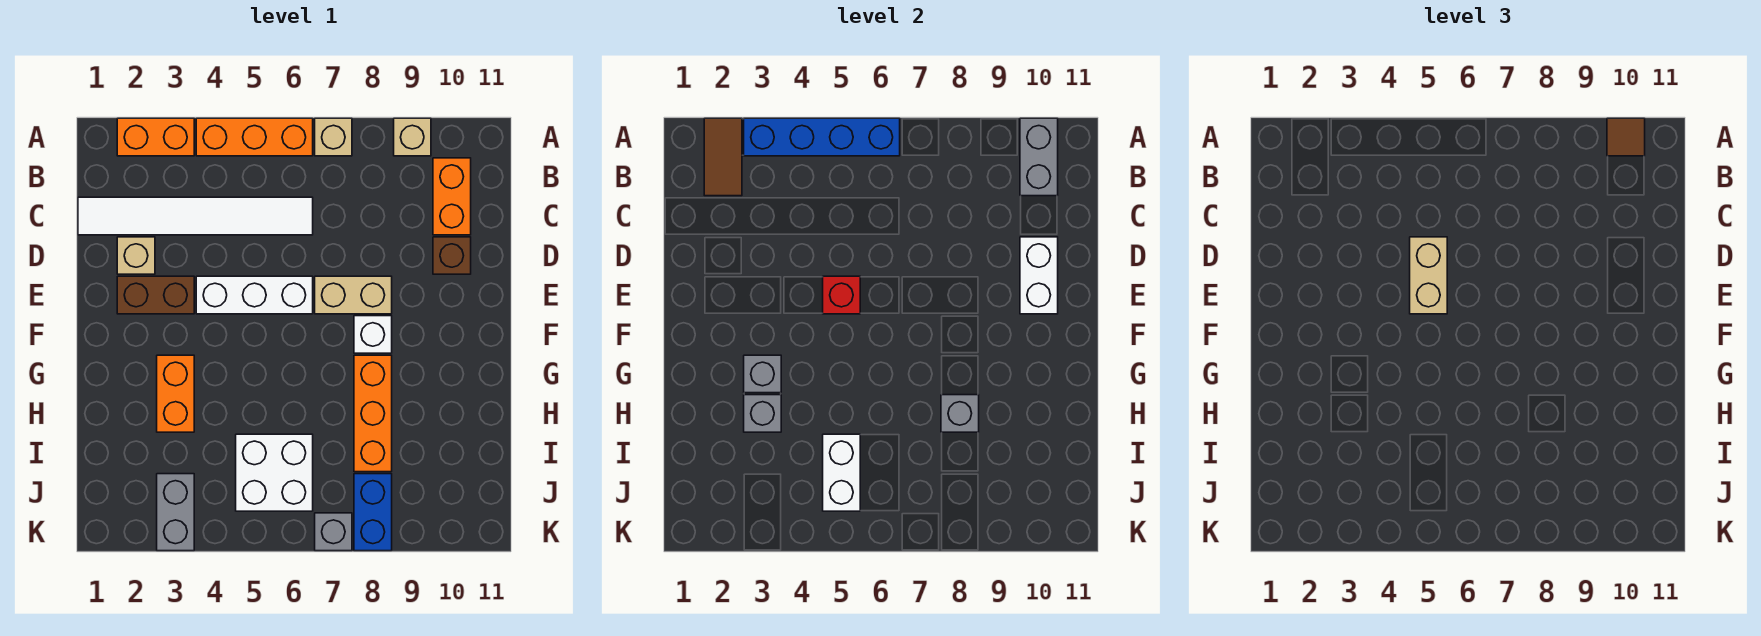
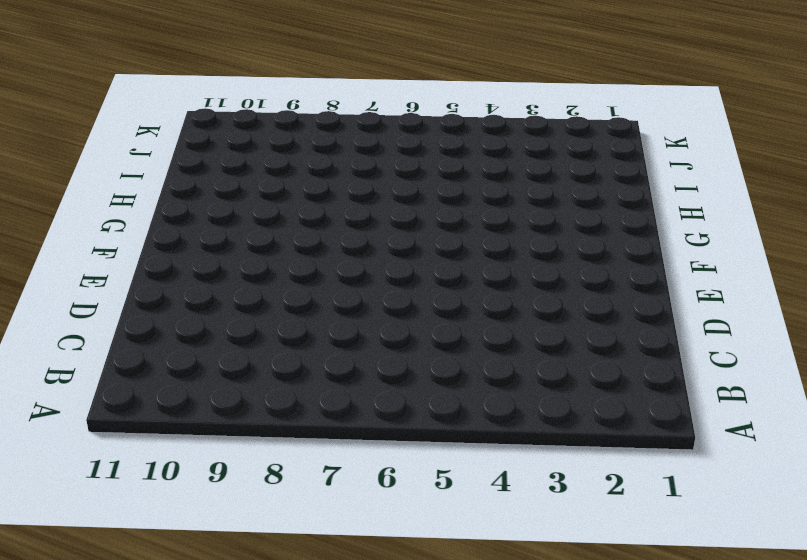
none -> orange brick A2:A3 level 1
none -> orange brick A4:A6 level 1
none -> tan brick A7 level 1

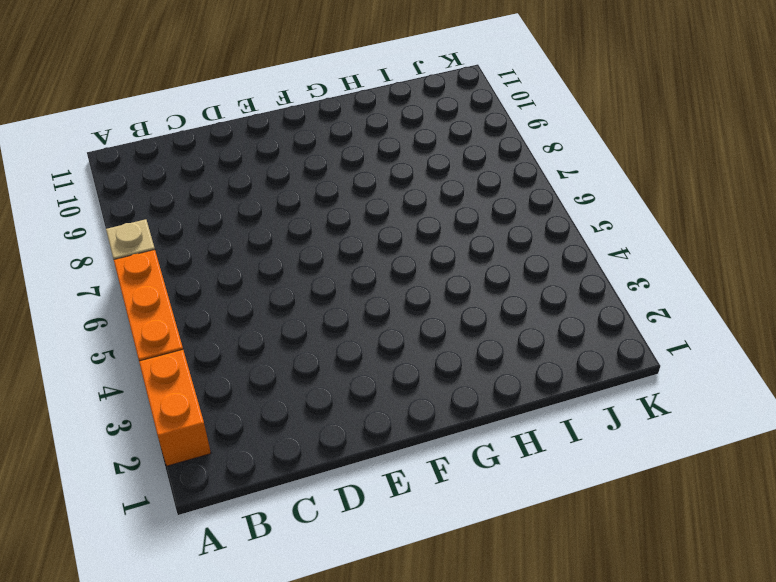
none -> tan brick A9 level 1
none -> orange brick B10:C10 level 1
none -> white tile C1:C6 level 1

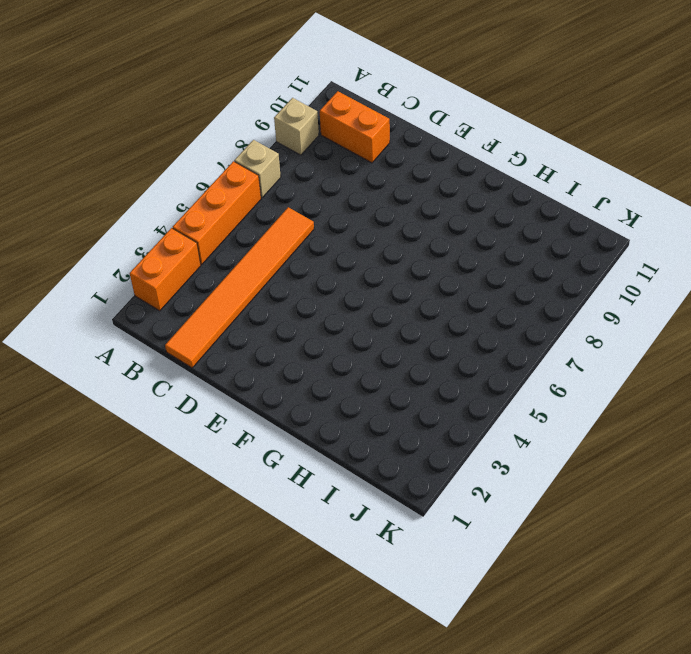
orange tile C1:C6 level 1 -> white tile C1:C6 level 1
none -> tan brick D2 level 1
none -> brown brick D10 level 1
none -> brown brick E2:E3 level 1

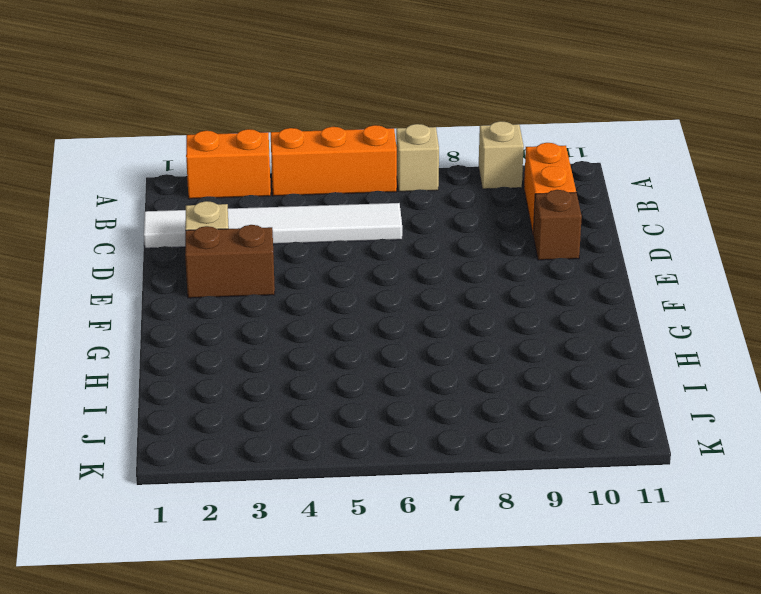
none -> white brick E4:E6 level 1
none -> tan brick E7:E8 level 1
none -> white brick F8 level 1

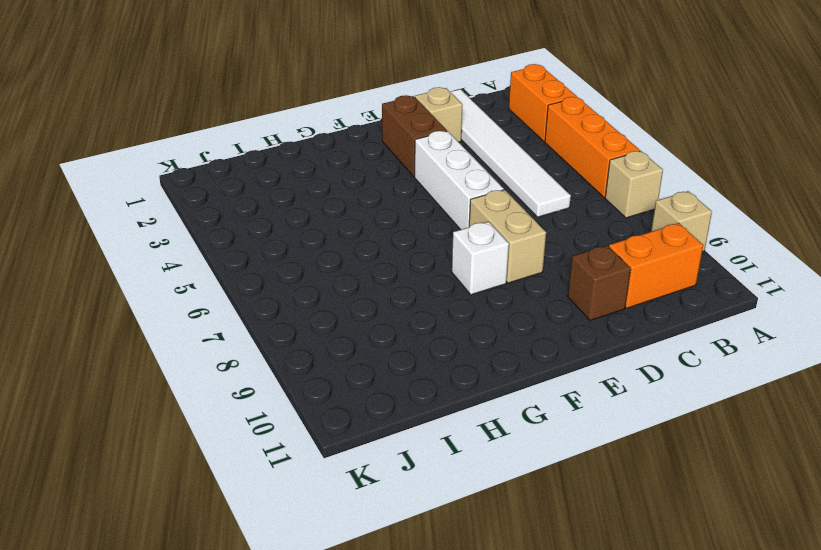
none -> orange brick G3:H3 level 1
none -> orange brick G8:I8 level 1
none -> white brick I5:J6 level 1

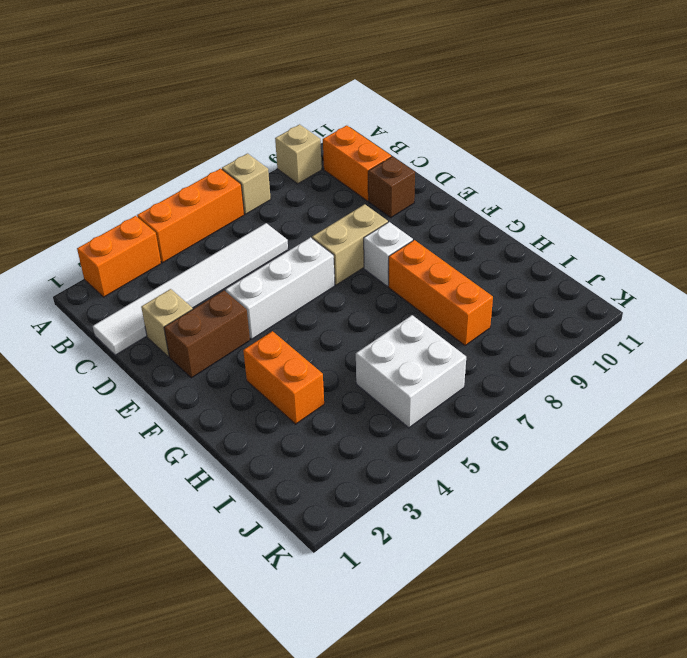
none -> grey brick J3:K3 level 1
none -> blue brick J8:K8 level 1
none -> grey brick K7 level 1

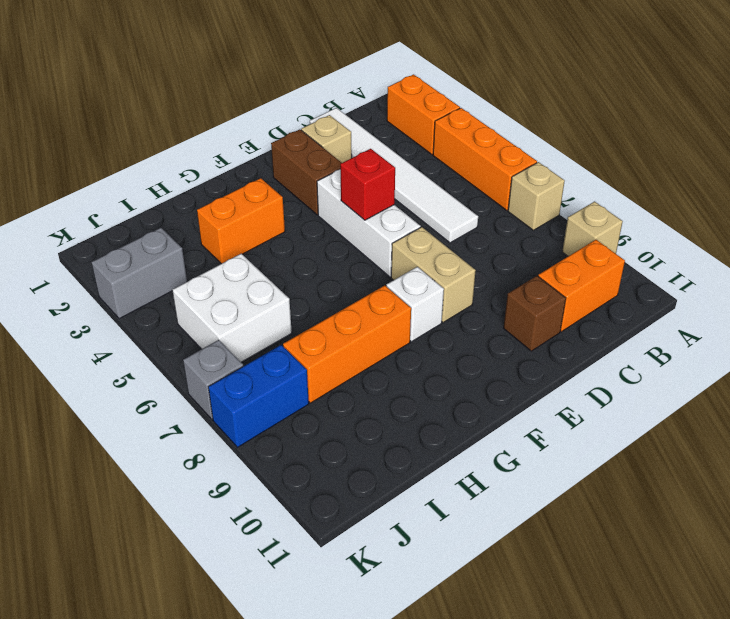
none -> brown tile A2:B2 level 2
none -> blue brick A3:A6 level 2
none -> grey brick A10:B10 level 2

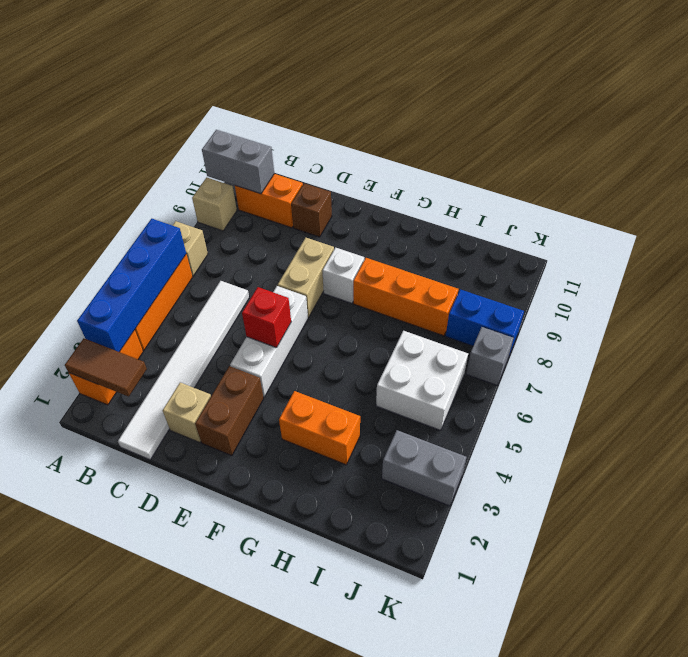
none -> white brick D10:E10 level 2
none -> grey brick G3 level 2
none -> grey brick H3 level 2

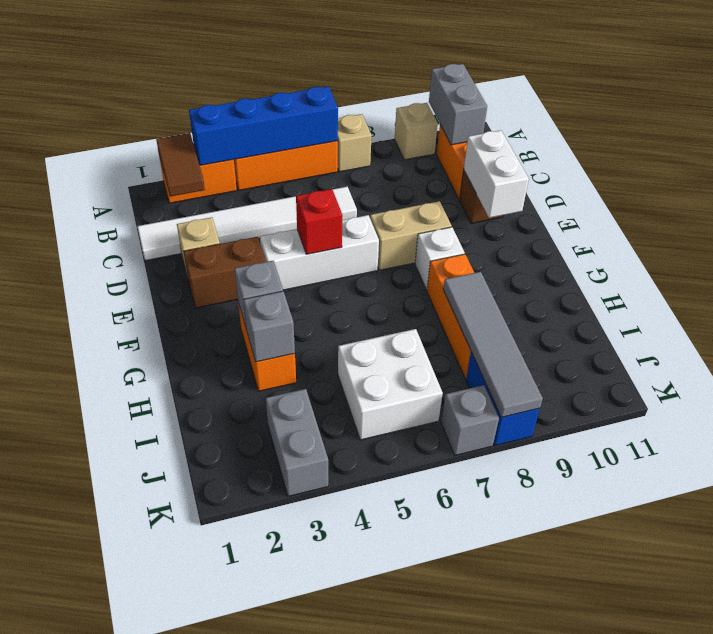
grey tile H8:K8 level 2 -> grey brick H8 level 2
none -> white brick I5:J5 level 2
none -> brown tile A10 level 3
none -> tan brick D5:E5 level 3

